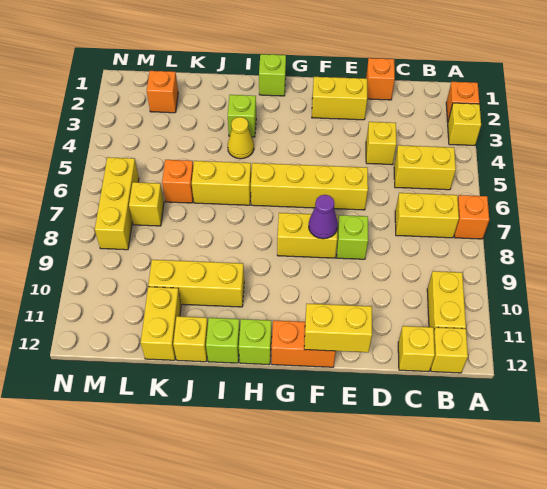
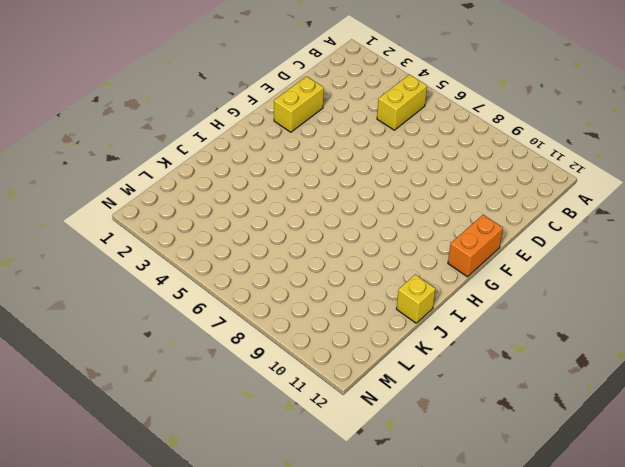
none -> orange brick A2 level 1
none -> yellow brick A3 level 1
none -> orange brick A7 level 1
none -> yellow brick B7:C7 level 1

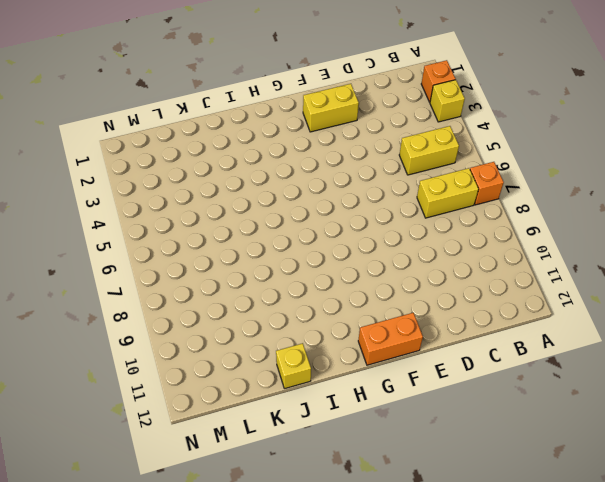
none -> yellow brick B10:B11 level 1
none -> yellow brick B12 level 1
none -> yellow brick C12 level 1
none -> orange brick D1 level 1

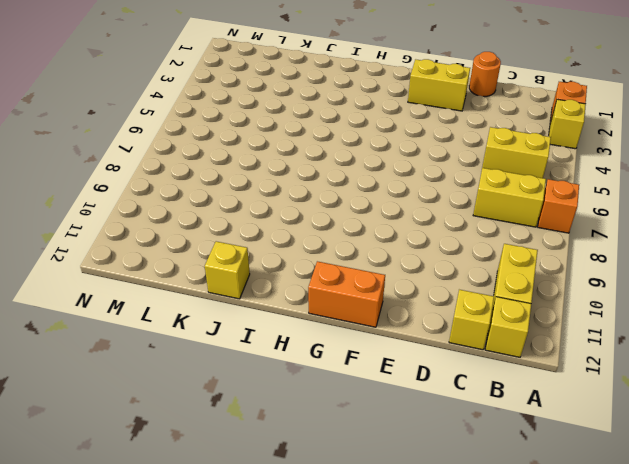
orange round brick D1 level 1 -> orange brick D1 level 1
none -> yellow brick D4 level 1
none -> yellow brick E6:H6 level 1
none -> lime brick E8 level 1
none -> yellow brick F8:G8 level 1

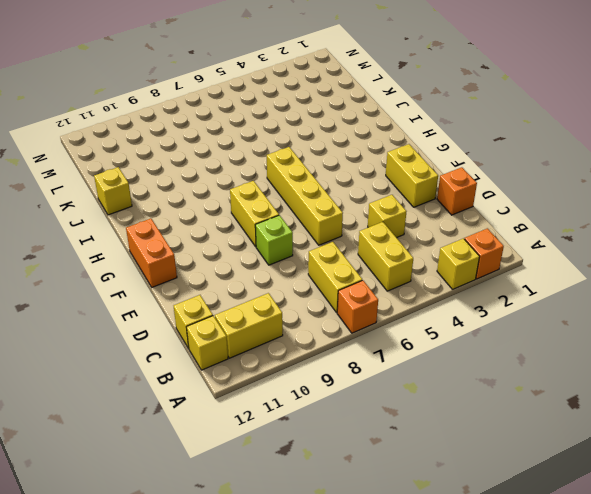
none -> lime brick H1 level 1
none -> lime brick H12 level 1
none -> lime brick I3 level 1
none -> yellow cone I4 level 1

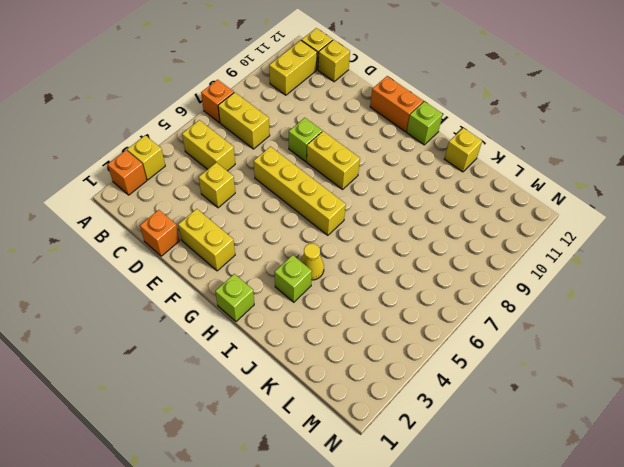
none -> yellow brick I6:J6 level 1
none -> yellow brick I10:K10 level 1
none -> lime brick I12 level 1
none -> orange brick K6 level 1

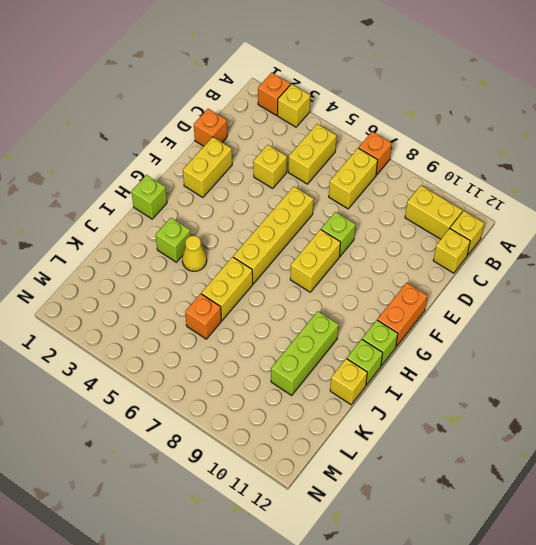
lime brick I10:K10 level 1 -> yellow brick I10:K10 level 1
none -> yellow brick K11:K12 level 1
none -> orange brick L2 level 1
none -> yellow brick L7 level 1
none -> yellow brick M6:M8 level 1

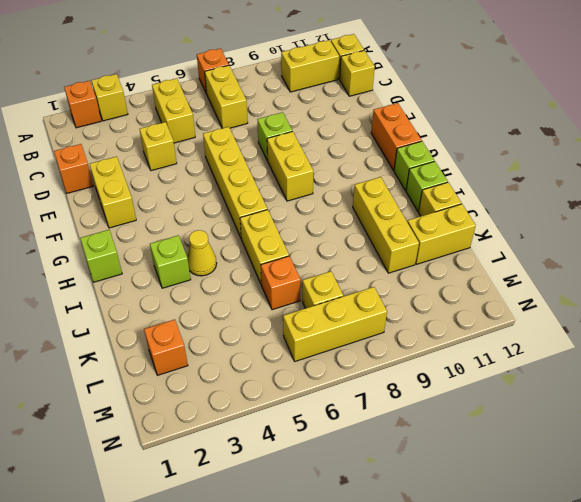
none -> yellow brick E12:F12 level 2
none -> purple cone F8 level 2

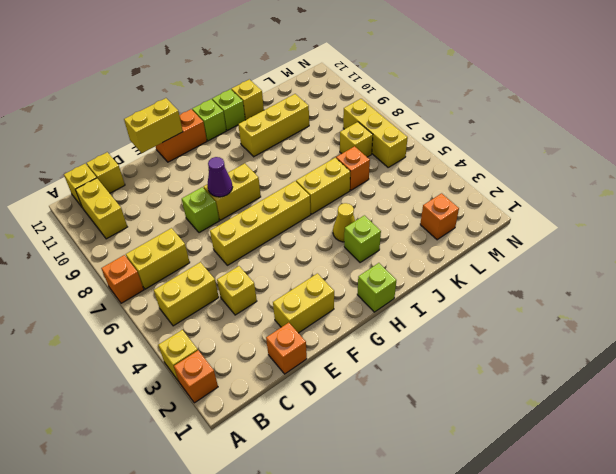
none -> yellow brick K11:K12 level 1

